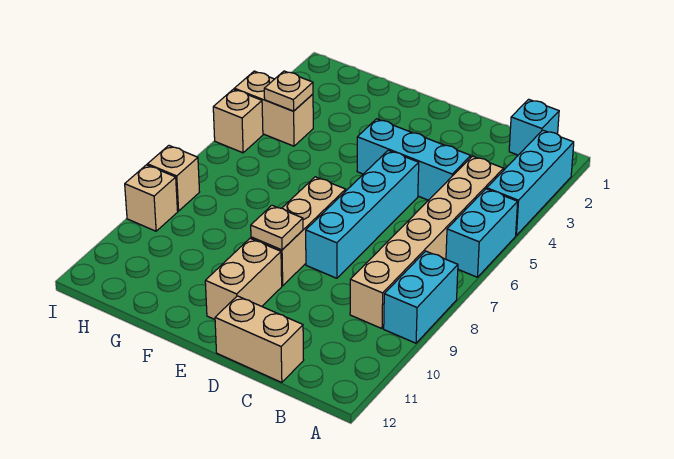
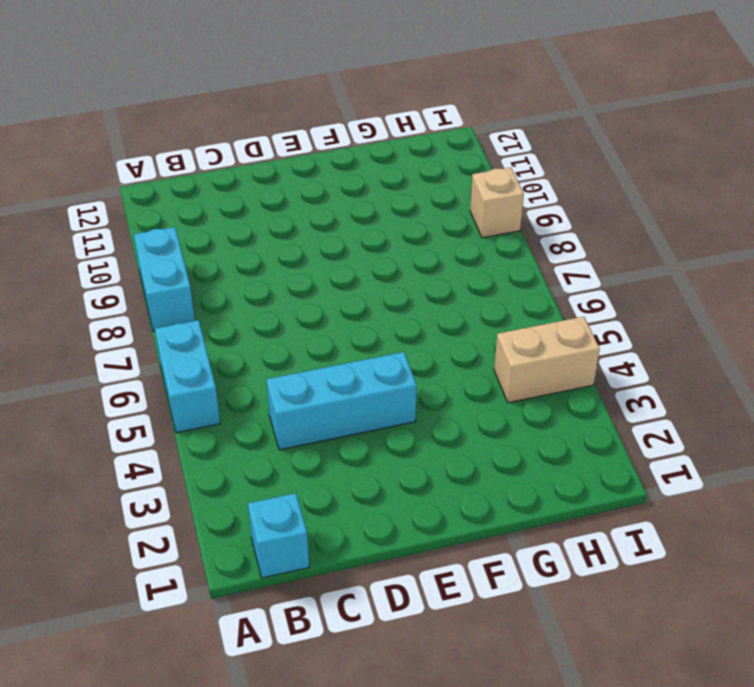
none -> cyan brick A2:A4 level 1
none -> tan brick B4:B9 level 1
none -> tan brick C12:D12 level 1

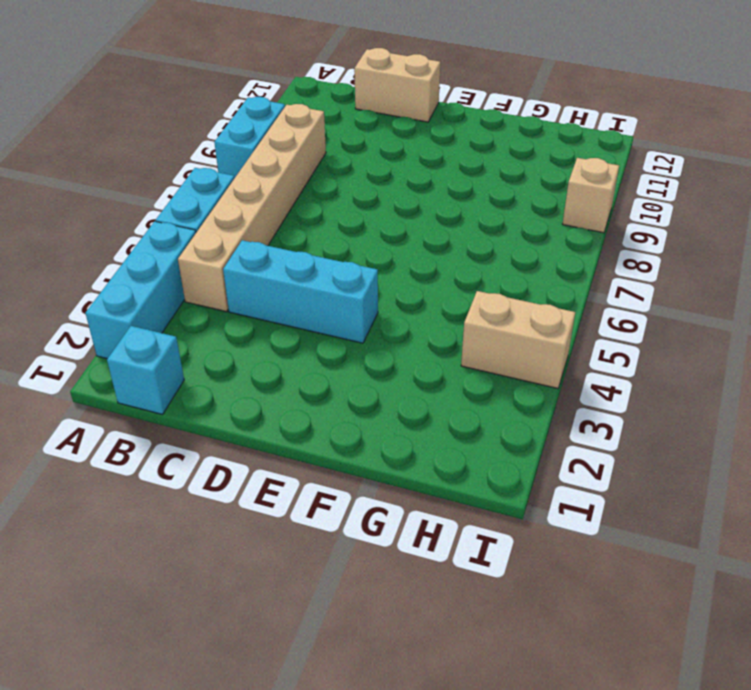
none -> cyan brick D5:D8 level 1
none -> tan brick E7:E9 level 1
none -> tan brick E10:E11 level 1

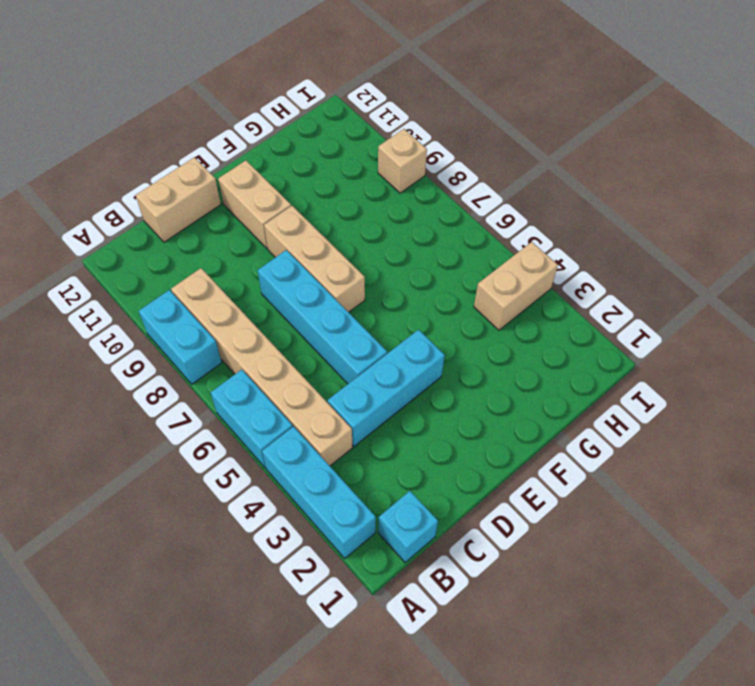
none -> tan brick I5 level 1
none -> tan brick I8 level 1
none -> tan plate E9 level 2

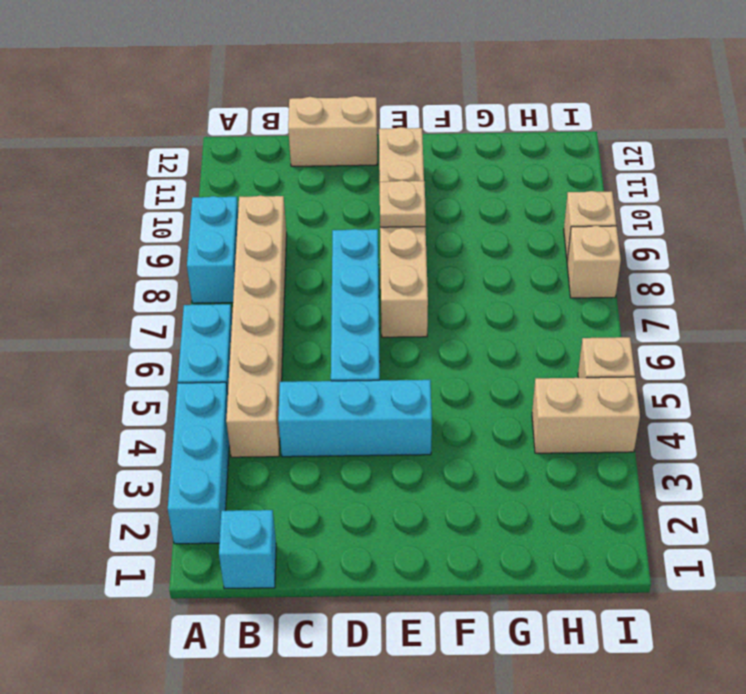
none -> tan plate H4 level 2

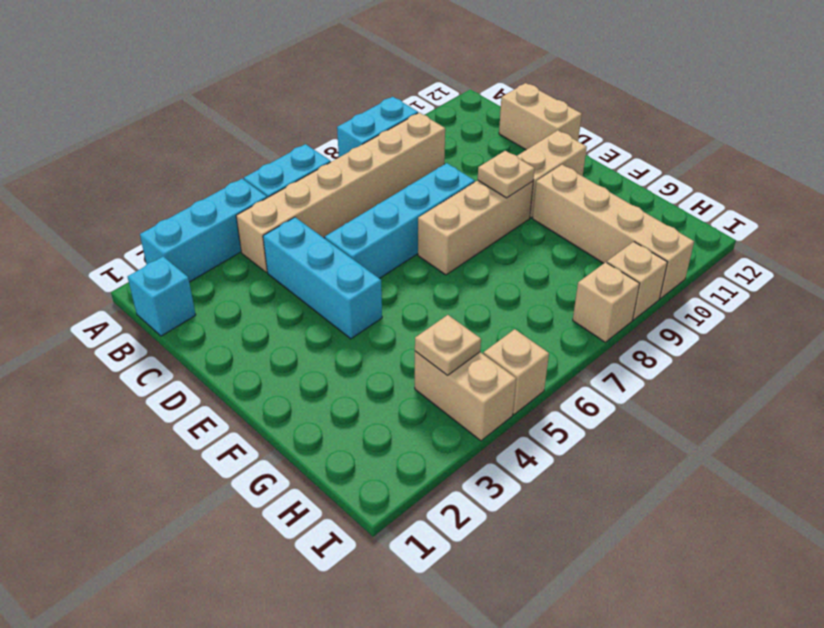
tan brick F10:I10 level 1 -> none

